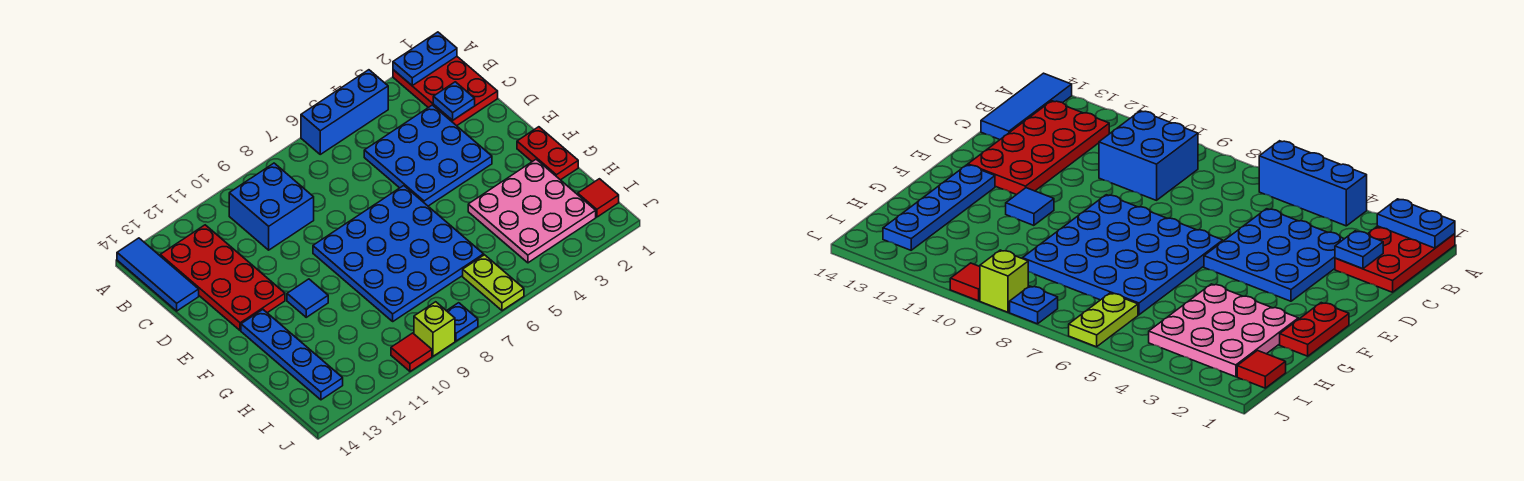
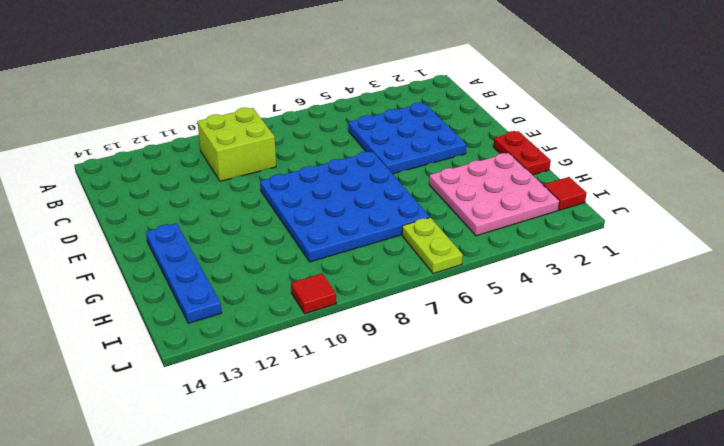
lime brick B9:C10 level 1 -> blue brick B9:C10 level 1
none -> red plate A1:C2 level 1
none -> blue brick A4:A6 level 1
none -> blue tile A14:C14 level 1

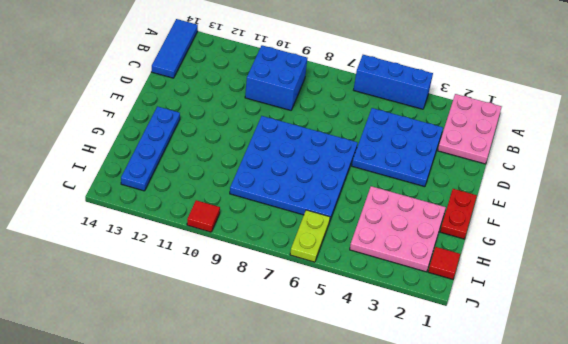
pink plate A1:C2 level 1 -> red plate A1:C2 level 1
none -> red plate B12:E13 level 1
none -> blue tile F11 level 1
none -> blue plate J8 level 1

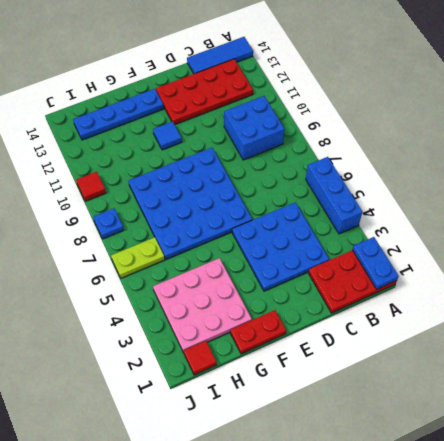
none -> lime brick J9 level 1
none -> blue plate C2 level 2

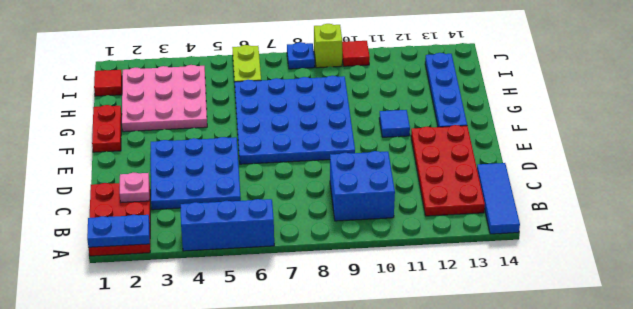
pink plate C2 level 2 -> blue plate C2 level 2

